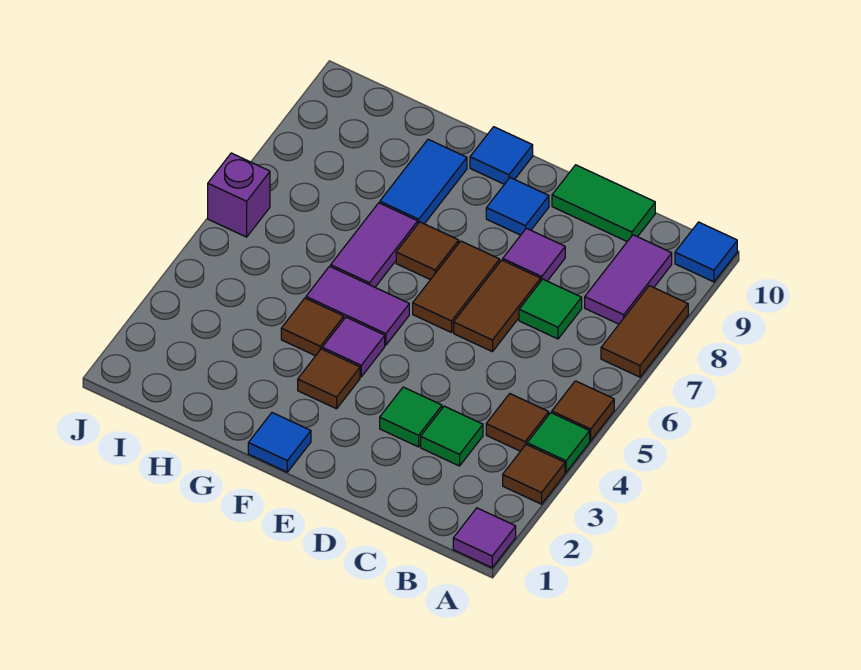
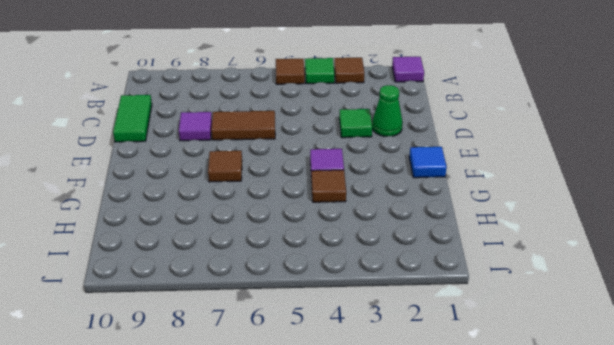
green cone D2 level 1 -> none
none -> brown tile A7:A8 level 1
none -> blue tile A10 level 1
none -> brown tile B4 level 1

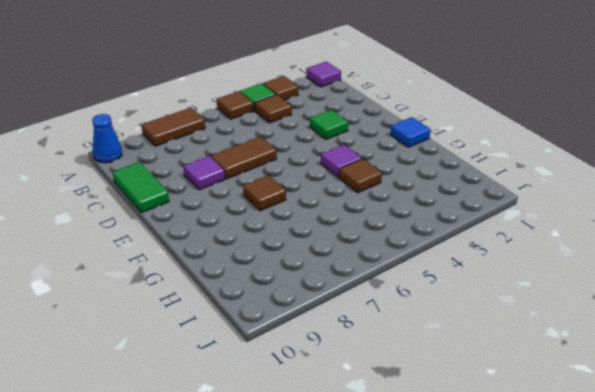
blue cone A10 level 1 -> blue tile A10 level 1
none -> purple tile B8:B9 level 1
none -> green tile C3 level 1
none -> green tile C7 level 1

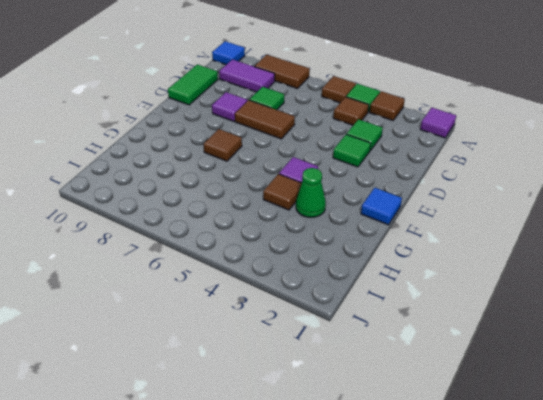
green cone G3 level 1 -> none
none -> brown tile E6:E7 level 1
none -> blue tile E9 level 1
none -> brown tile F3 level 1

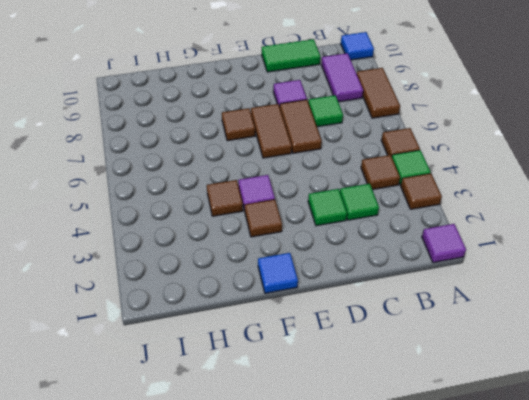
none -> blue tile E9 level 1
none -> purple tile F5:G5 level 1
none -> blue tile F10 level 1

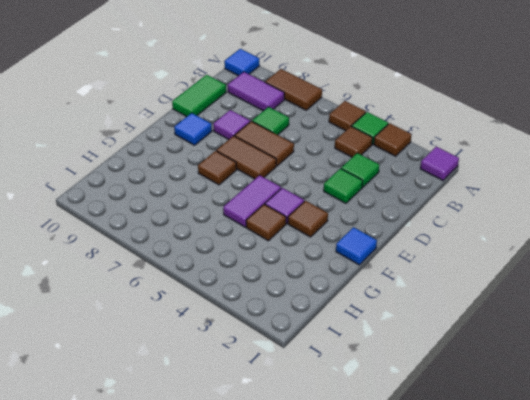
none -> blue tile F10 level 1
none -> purple tile G6:G7 level 1
none -> blue tile G8:G9 level 1

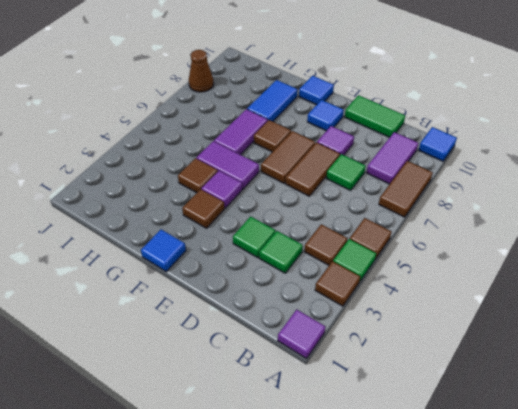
brown cone J8 level 1 -> none
none -> purple brick J6 level 1

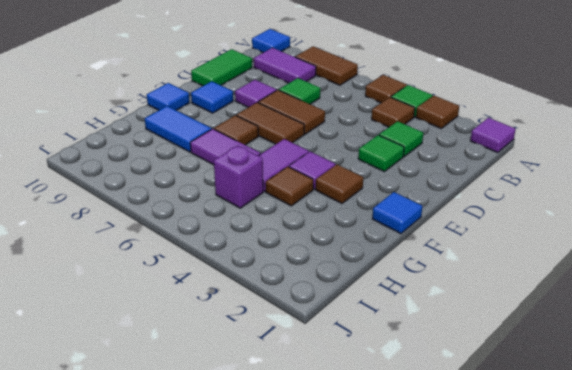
purple brick H5 level 1 -> purple brick J6 level 1

